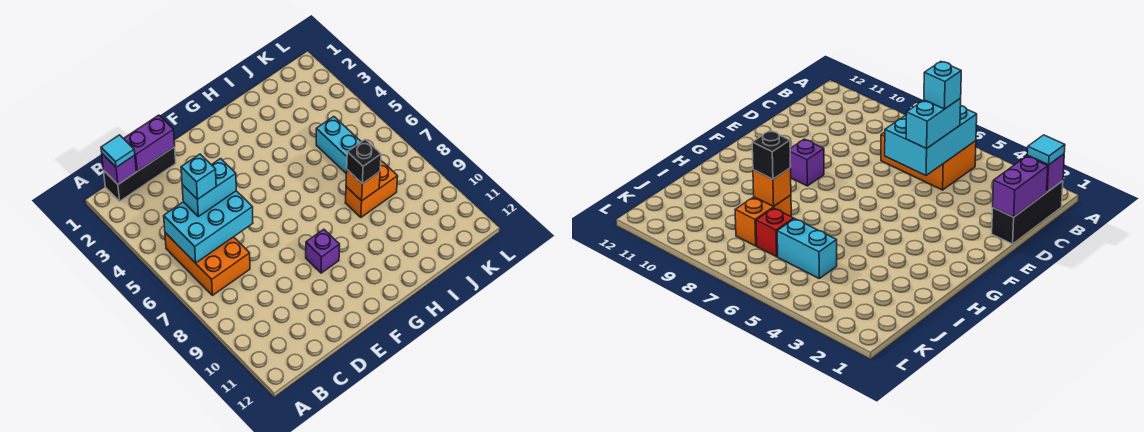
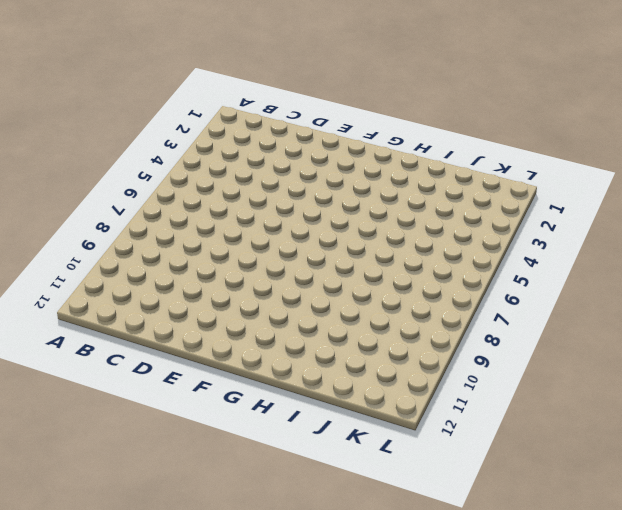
none -> black brick B1:D1 level 1
none -> orange brick B5:C7 level 1
none -> purple brick F9 level 1

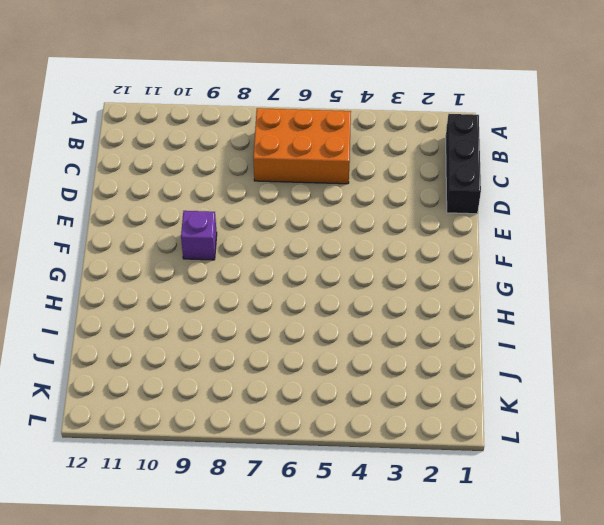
none -> orange brick I8:J8 level 1
none -> cyan brick J5:J6 level 1
none -> red brick J7 level 1

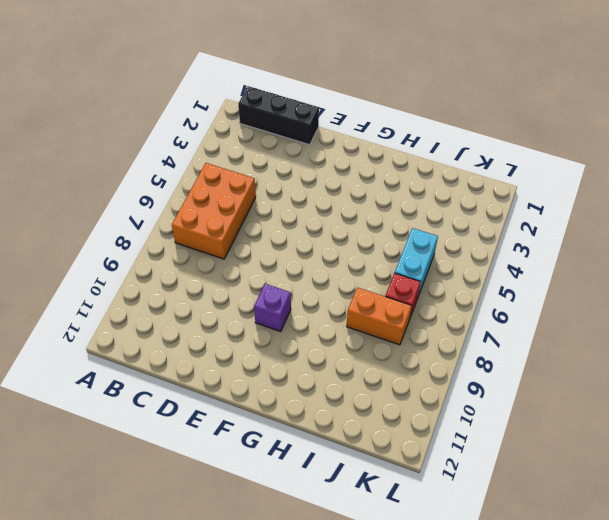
none -> purple brick B1 level 2
none -> cyan brick B5:D6 level 2
none -> purple brick C1:D1 level 2

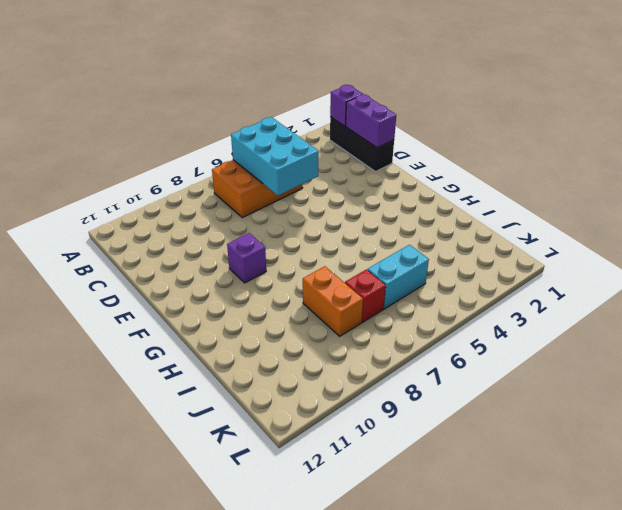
none -> orange brick I8 level 2
none -> cyan tile B1 level 3
none -> cyan brick C5:D5 level 3

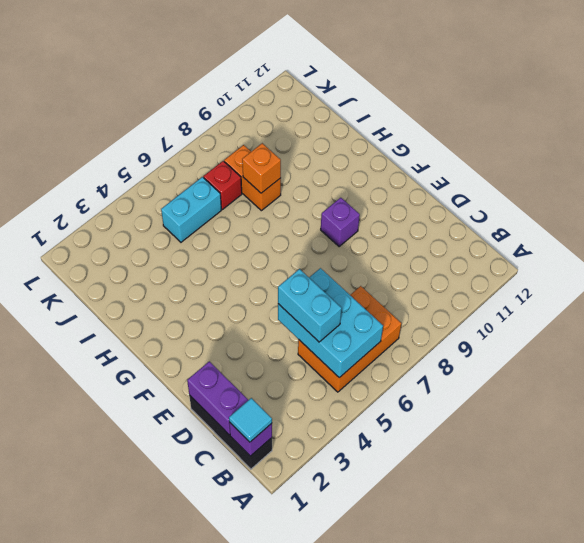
none -> black brick I8 level 3
none -> cyan brick C5 level 4

